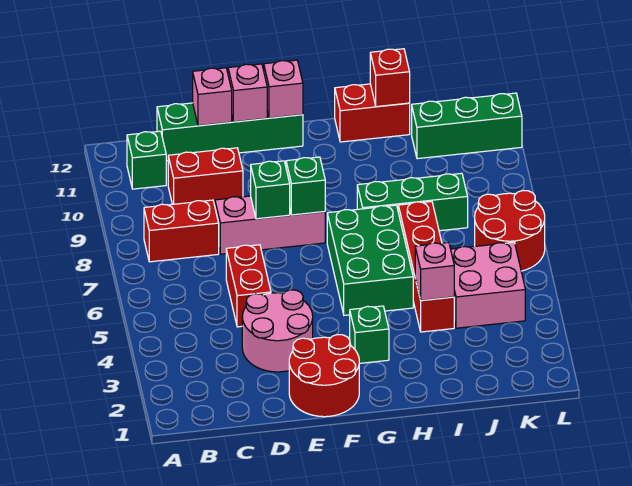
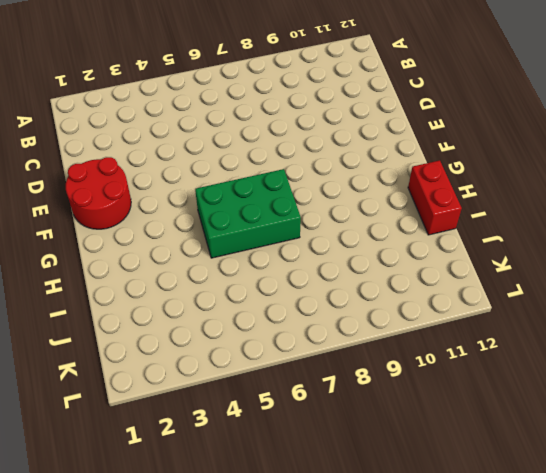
none -> red brick B8:C8 level 1
none -> green brick B11 level 1
none -> red brick C10:D10 level 1

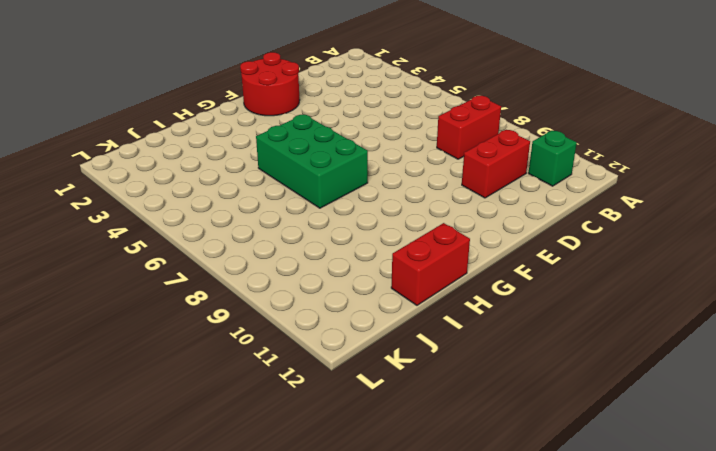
none -> green brick C12:F12 level 1
none -> pink round brick D3:E4 level 1
none -> red brick D5:D6 level 1

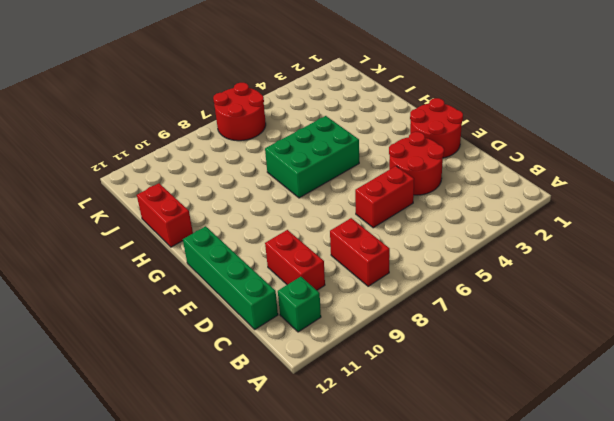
red round brick D3:E4 level 1 -> pink round brick D3:E4 level 1
none -> pink brick D8:F8 level 1
none -> green brick G3 level 1
none -> green brick H8:J8 level 1

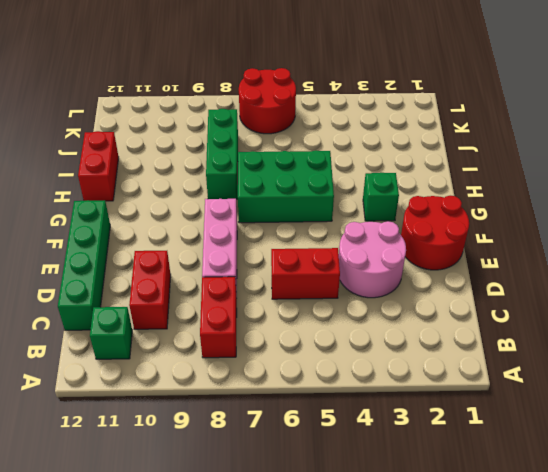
none -> red brick I4:I7 level 1
none -> pink brick J4:K5 level 1
none -> green brick J11:L11 level 1

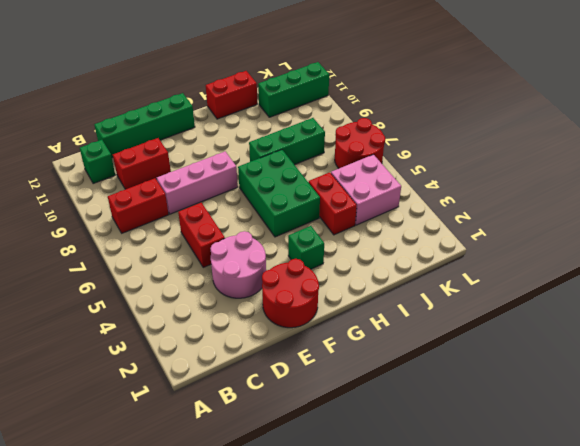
red brick I4:I5 level 1 -> red brick I4:I7 level 1
none -> pink brick D12 level 2
none -> green brick E8 level 2
none -> pink brick E12 level 2

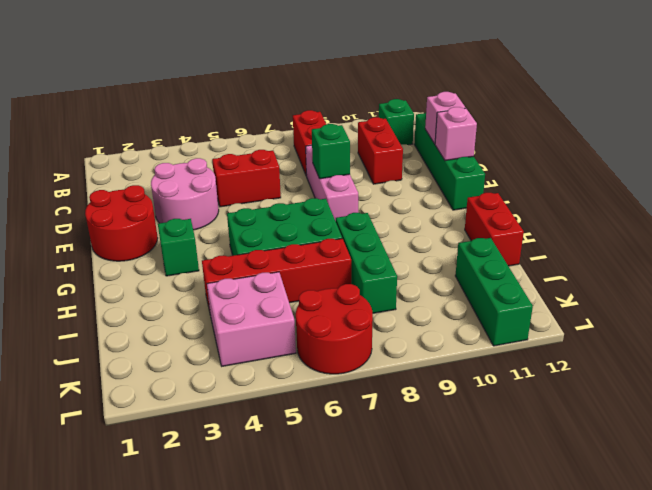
none -> green brick F8 level 2
none -> pink brick F12 level 2
none -> pink brick I4 level 2

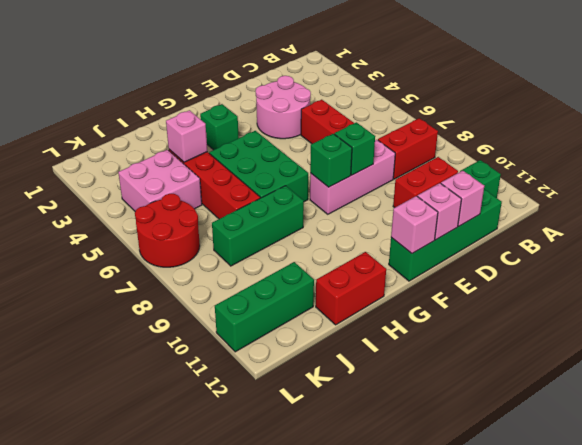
none -> red round brick E1:F2 level 1
none -> red brick I12 level 2

